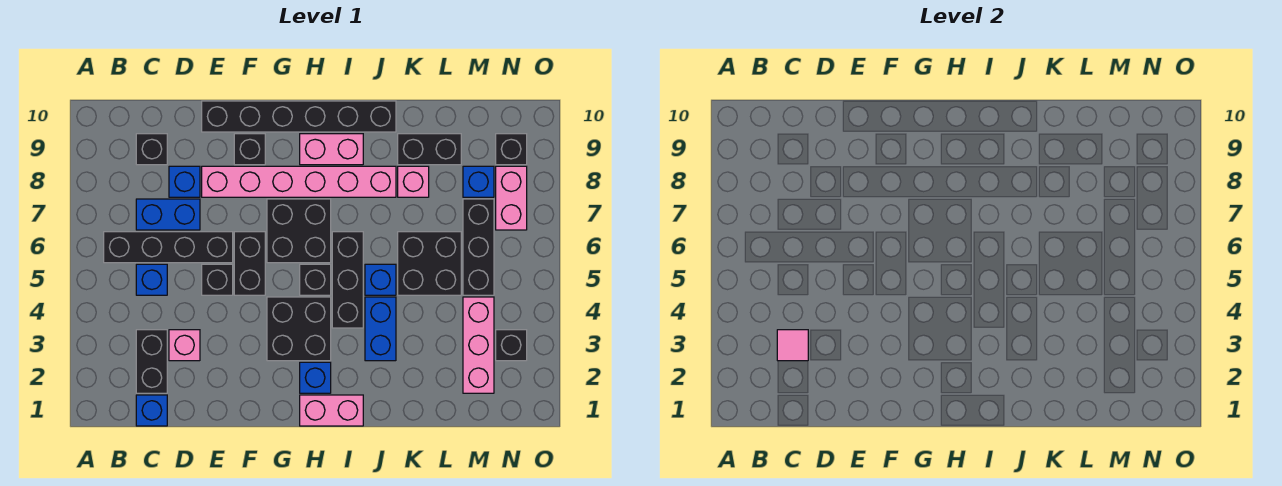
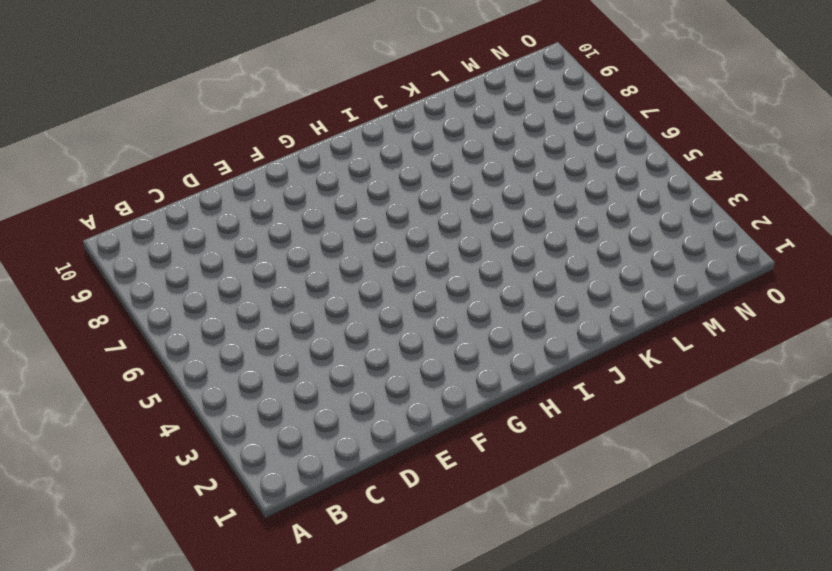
none -> black brick B6:E6 level 1
none -> blue brick C1 level 1
none -> black brick C2:C3 level 1
none -> blue brick C5 level 1

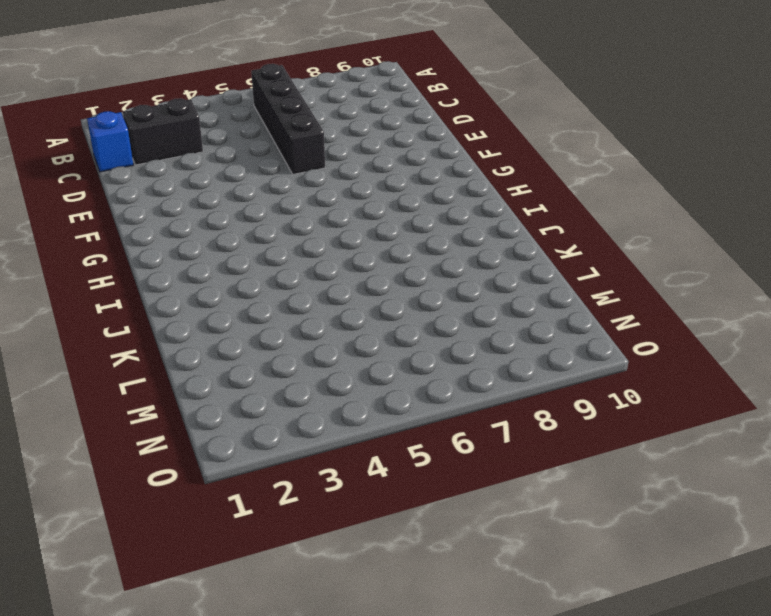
none -> blue brick C5 level 1
none -> blue brick C7:D7 level 1
none -> black brick C9 level 1
none -> pink brick D3 level 1

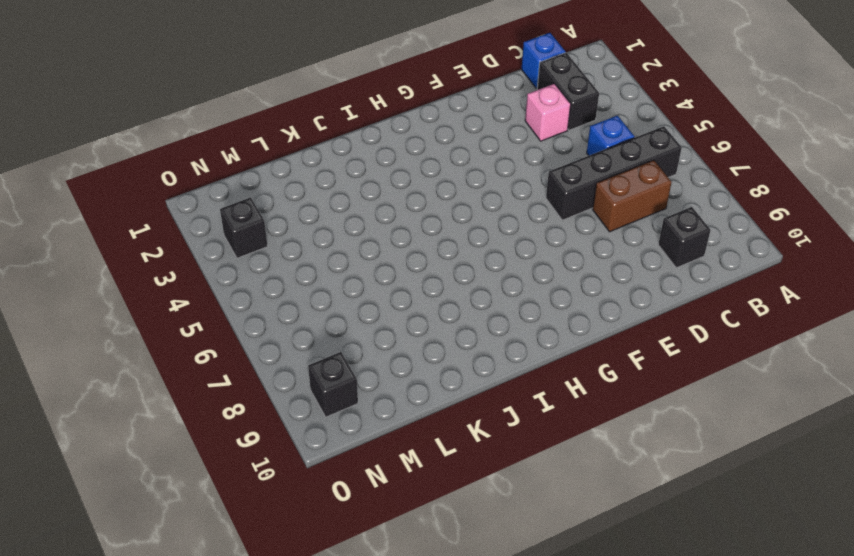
brown brick C7:D7 level 1 -> blue brick C7:D7 level 1
none -> blue brick D8 level 1
none -> black brick E5 level 1
none -> pink brick E8:J8 level 1
none -> black brick E10:J10 level 1

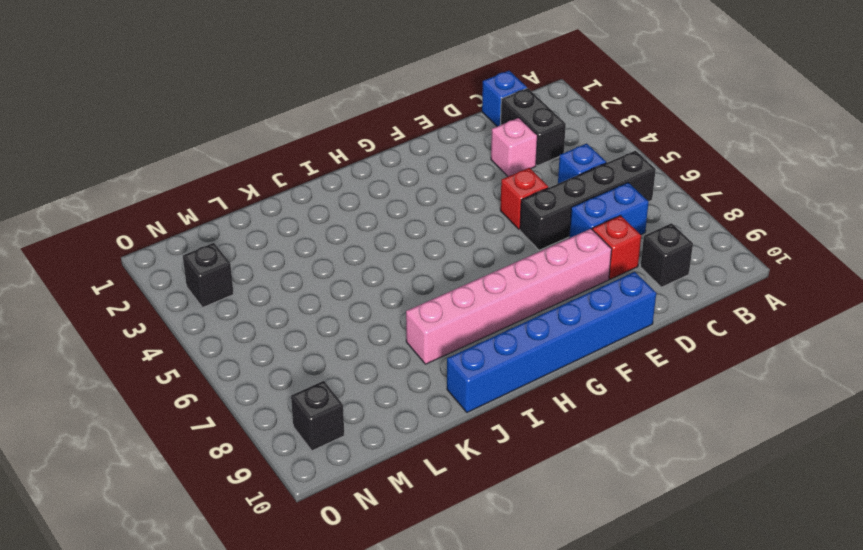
red brick D8 level 1 -> blue brick D8 level 1
red brick E5 level 1 -> black brick E5 level 1
blue brick E10:J10 level 1 -> black brick E10:J10 level 1
none -> black brick F5:F6 level 1
none -> black brick F9 level 1
none -> black brick G3:H4 level 1
none -> black brick G6:H7 level 1

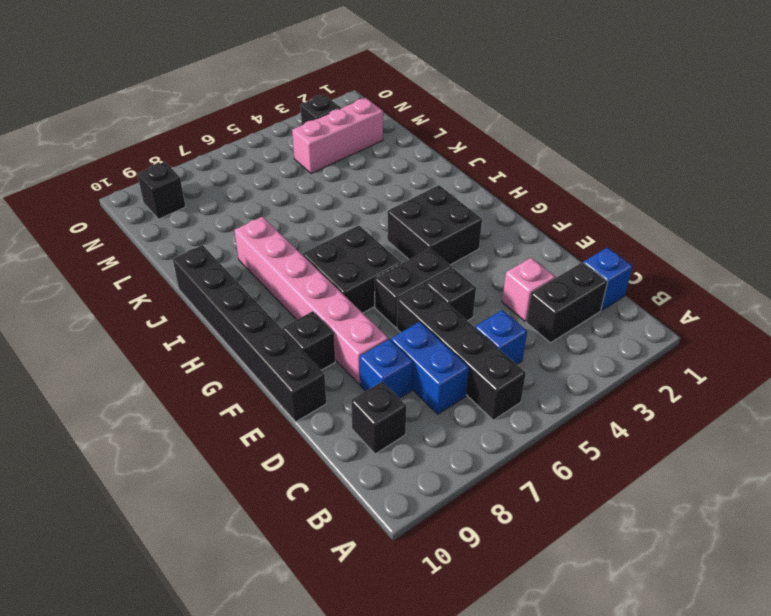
none -> pink brick H1:I1 level 1
none -> blue brick H2 level 1
none -> black brick H5 level 1
none -> pink brick H9:I9 level 1

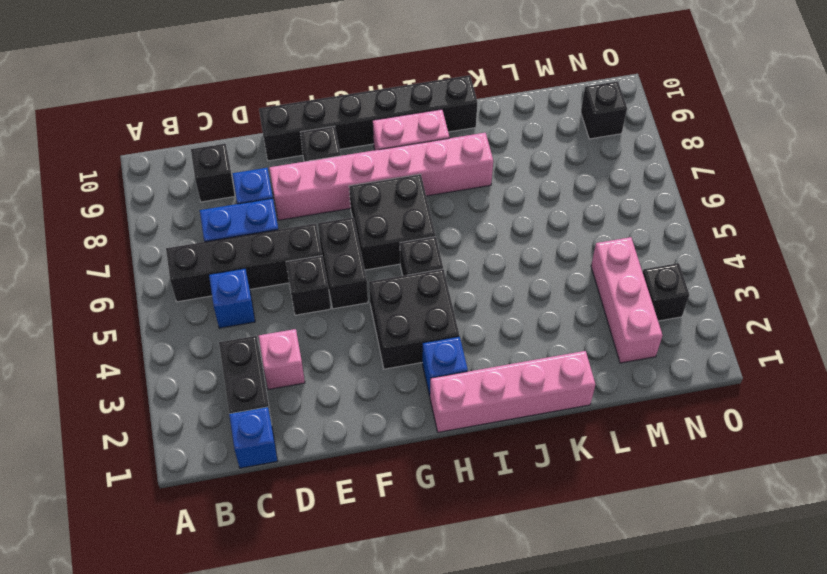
pink brick H1:K1 level 1 -> pink brick H1:I1 level 1
none -> black brick I4:I6 level 1
none -> blue brick J3:J4 level 1
none -> blue brick J5 level 1
none -> black brick K5:L6 level 1

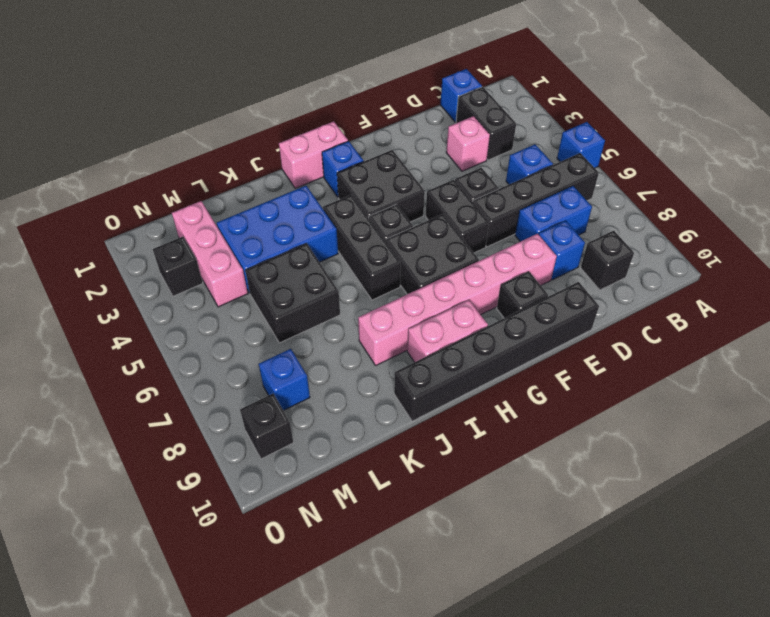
blue brick A5 level 1 -> blue brick J5 level 1
blue brick J3:L4 level 1 -> blue brick J3:J4 level 1
none -> pink brick K8 level 1
none -> black brick K9:L9 level 1
none -> black brick M5:M7 level 1
none -> pink brick N7:N8 level 1

